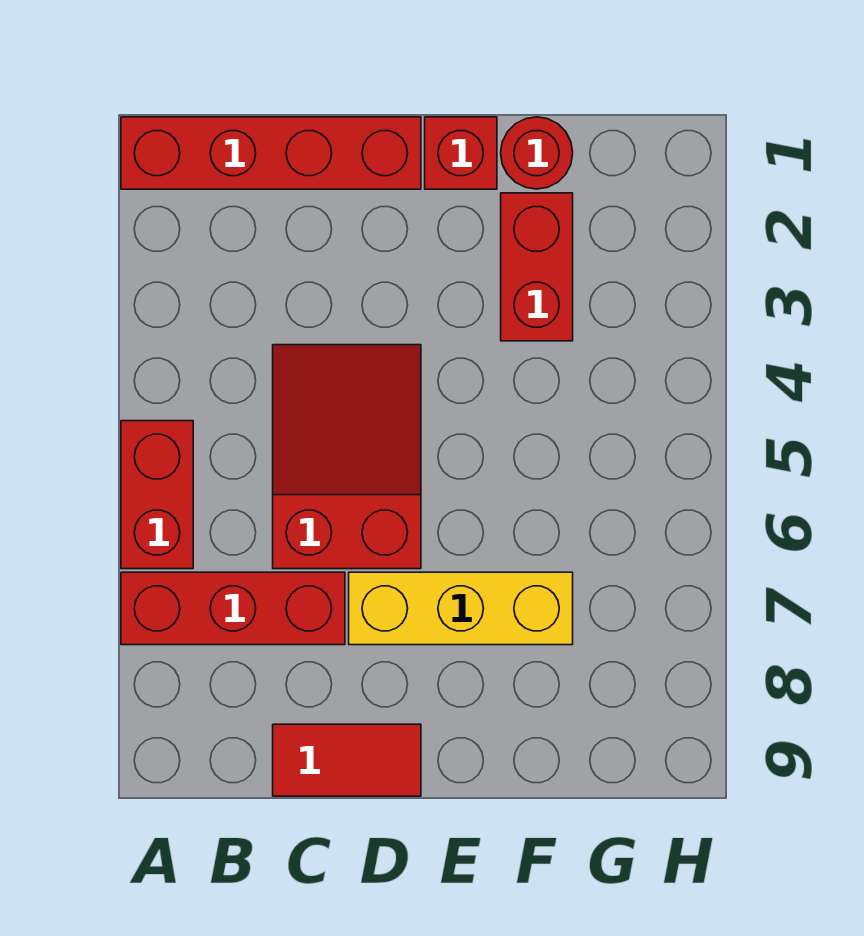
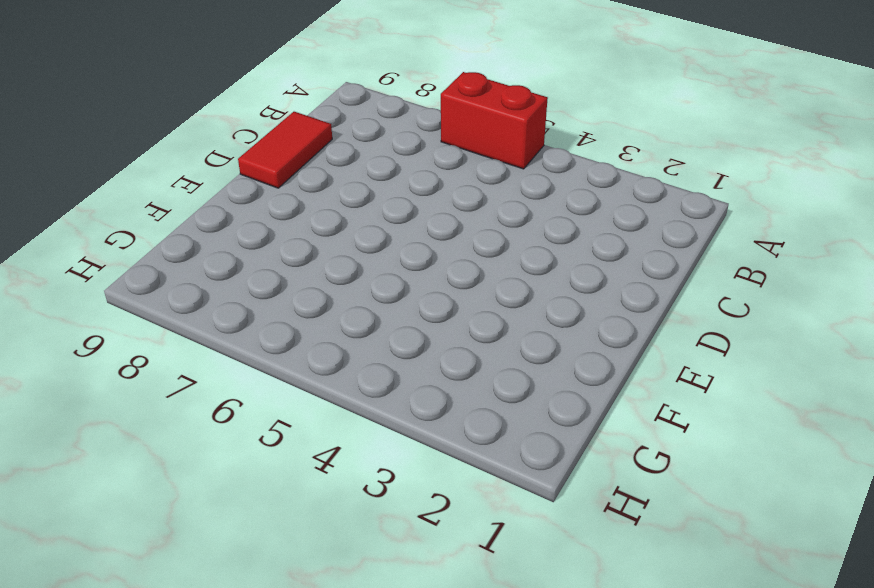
none -> red brick A1:D1 level 1
none -> red brick A7:C7 level 1

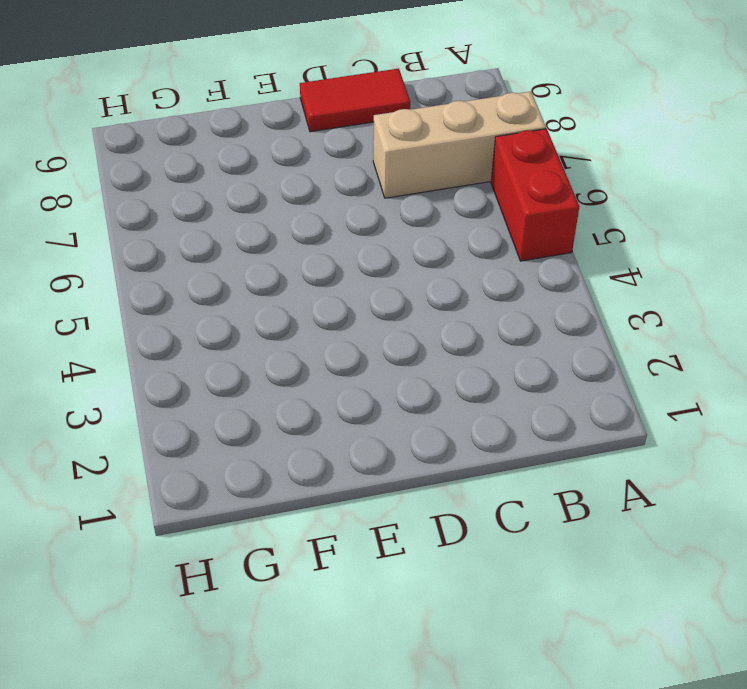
tan brick A7:C7 level 1 -> red brick A7:C7 level 1
none -> red brick A1:D1 level 1
none -> red slope C4:D6 level 1 top 6

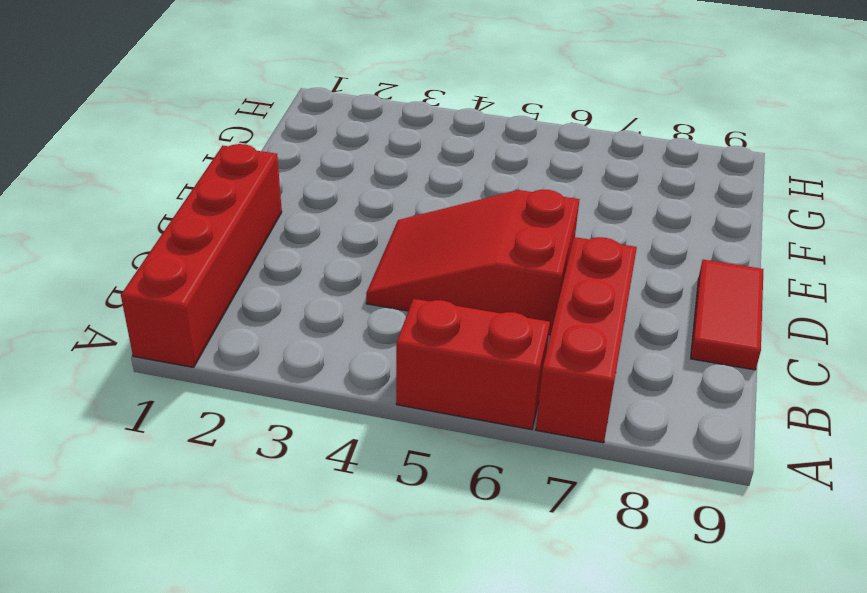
none -> yellow brick D7:F7 level 1
none -> red brick E1 level 1

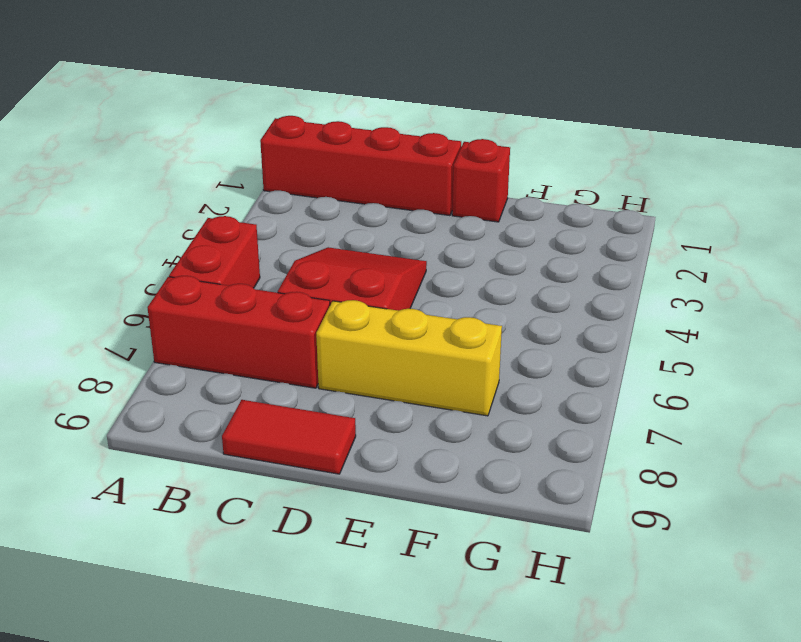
none -> red round brick F1 level 1
none -> red brick F2:F3 level 1

